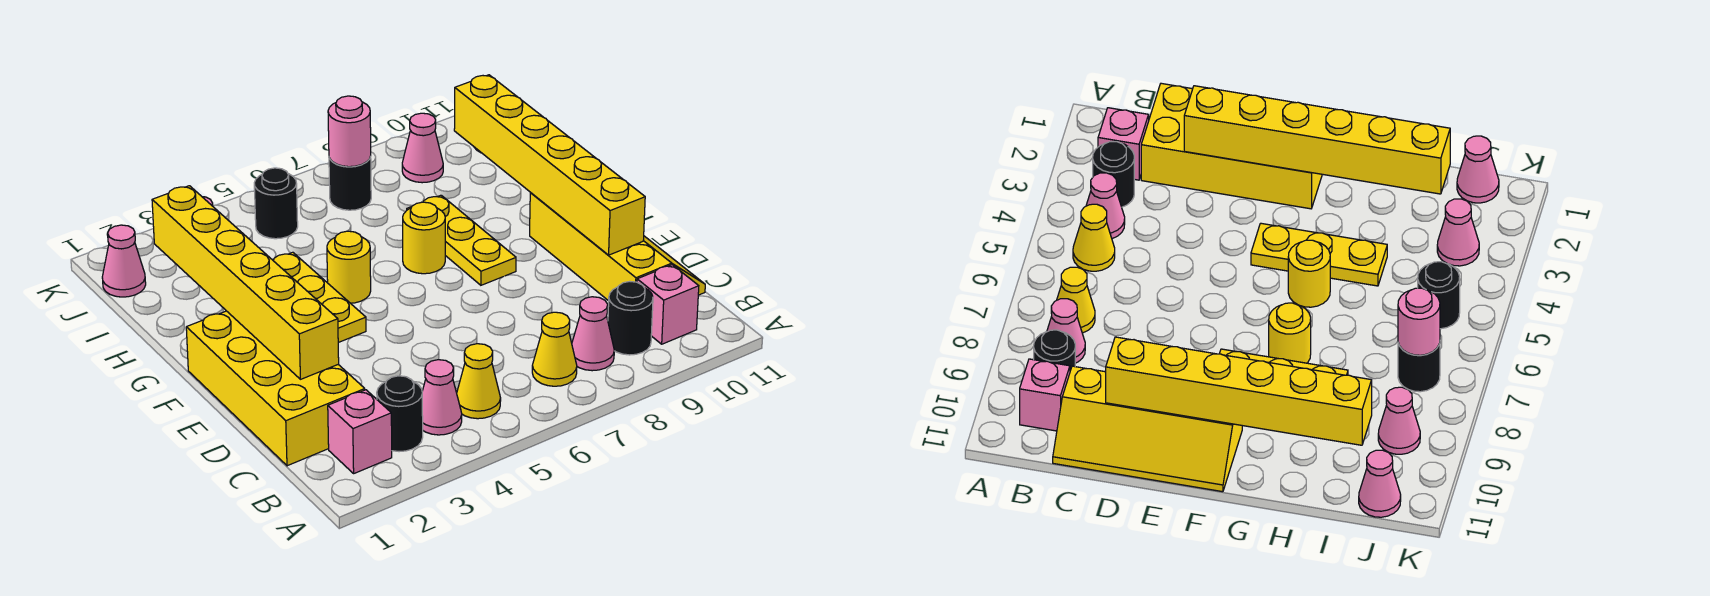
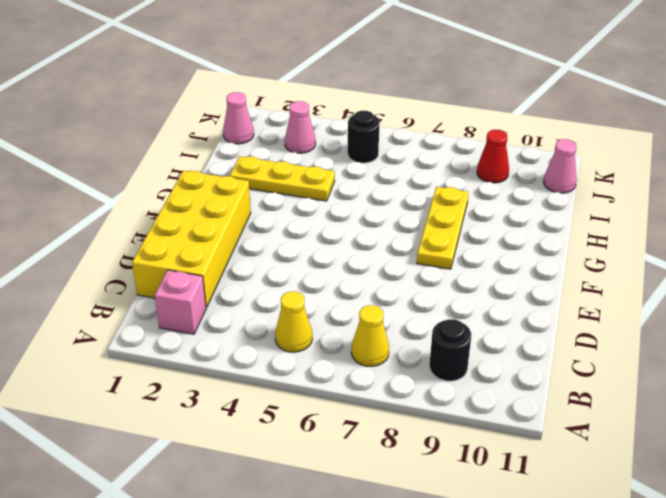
yellow plate H2:H4 level 1 -> yellow plate F4:H4 level 1
red cone J9 level 1 -> pink cone J9 level 1
none -> black round brick B3 level 1
none -> pink cone B4 level 1
none -> pink cone B8 level 1

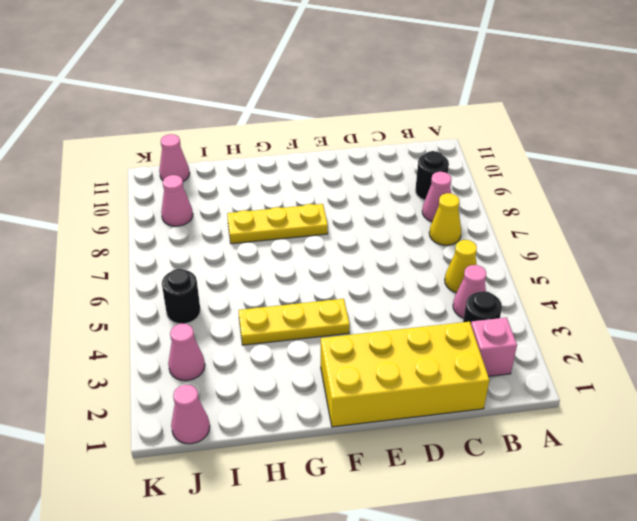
none -> pink brick B10 level 1
none -> yellow slope C10:F11 level 1 top 10
none -> yellow round brick G5 level 1

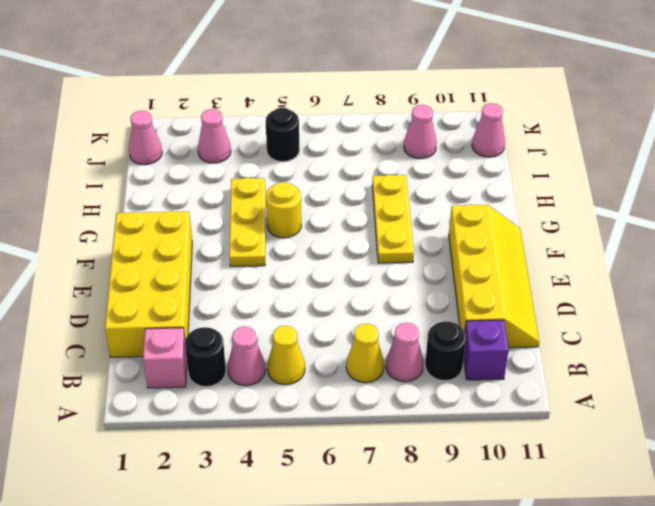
purple brick B10 level 1 -> pink brick B10 level 1
none -> yellow round brick G7 level 1
none -> black round brick J7 level 1
none -> yellow brick D2:I2 level 2

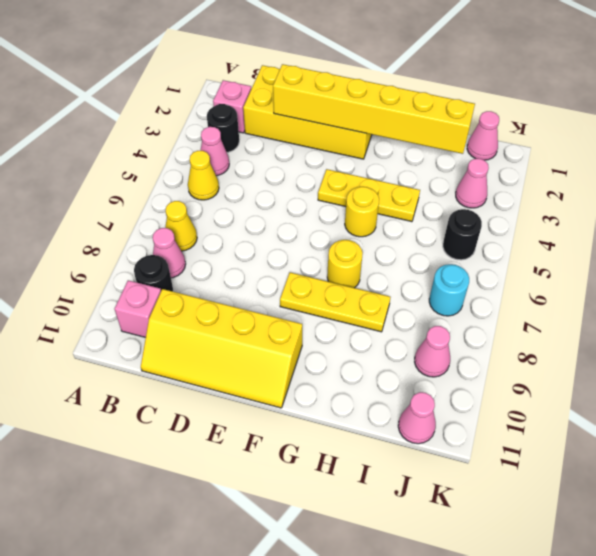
cyan round brick J7 level 1 -> black round brick J7 level 1
none -> yellow brick D10:I10 level 2
none -> pink round brick J7 level 2

